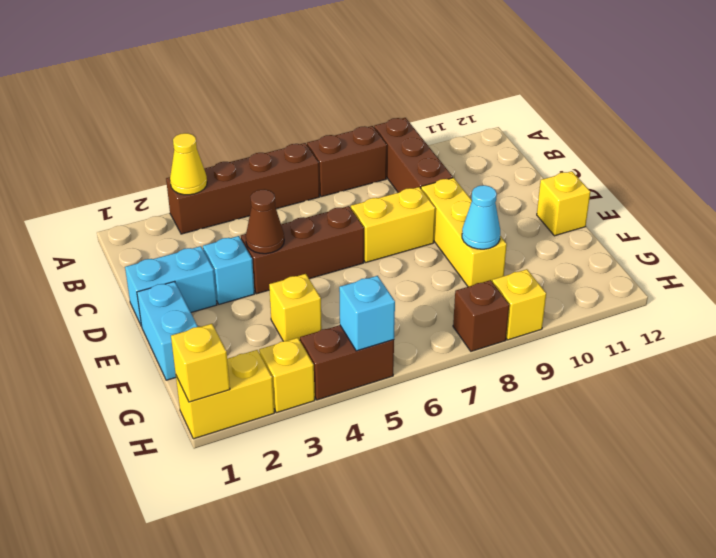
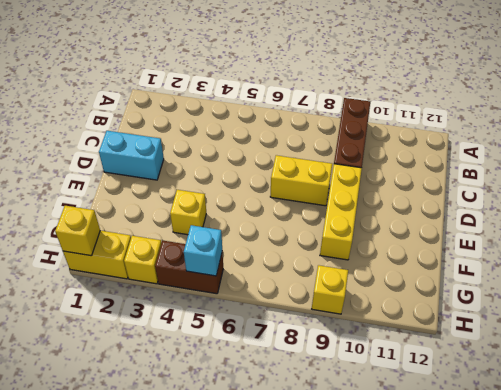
none -> brown brick A3:A6 level 1
none -> brown brick A7:A8 level 1
none -> cyan brick D3 level 1

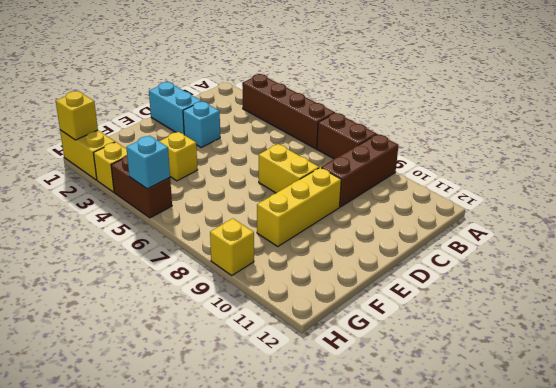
none -> brown brick D4:D6 level 1
none -> cyan brick E1:F1 level 1
none -> yellow brick E12 level 1

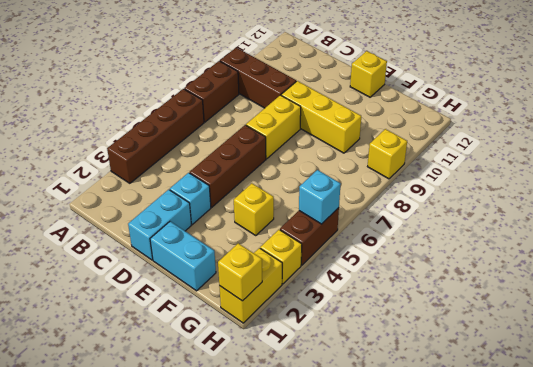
none -> brown brick H8 level 1
none -> yellow cone A3 level 2
none -> brown cone D4 level 2

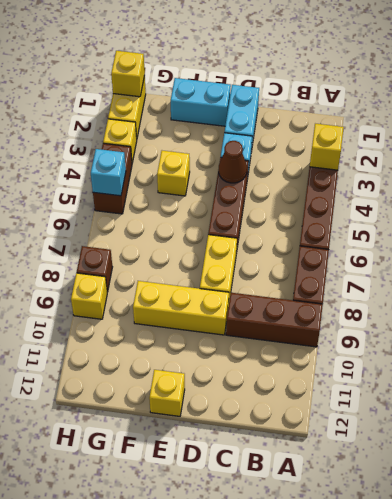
yellow brick A3 level 2 -> yellow cone A3 level 2
none -> cyan cone F9 level 2

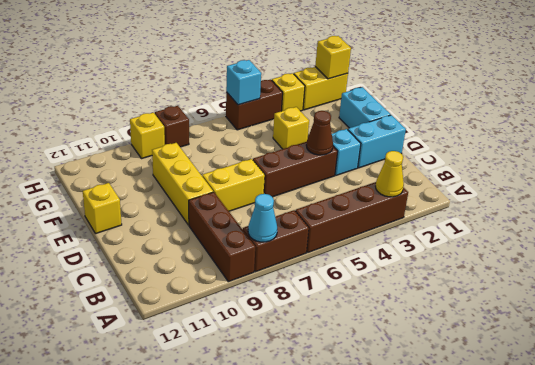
cyan cone A8 level 2 -> cyan cone F9 level 2

